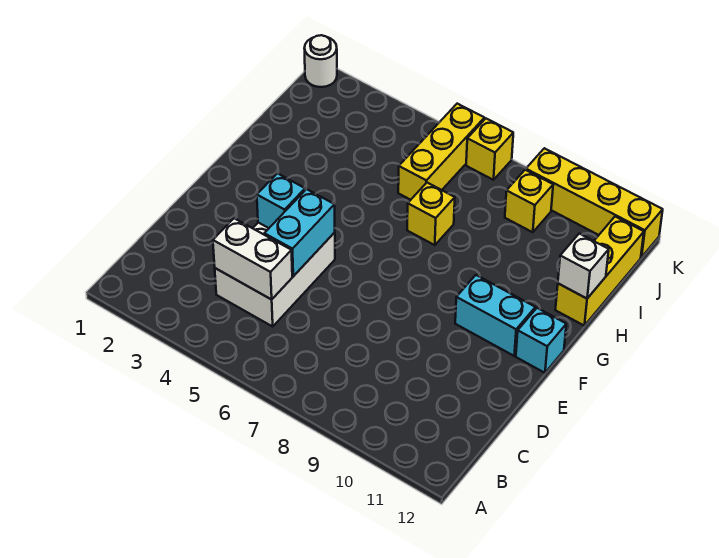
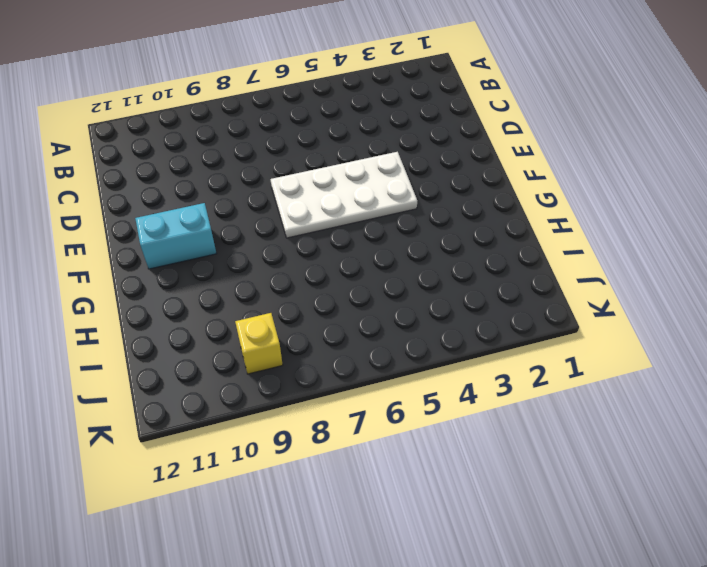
white plate E4:F7 level 1 -> white brick C4:E5 level 1
none -> cyan brick F12 level 1
none -> yellow brick H7 level 1
none -> yellow brick H12:J12 level 1

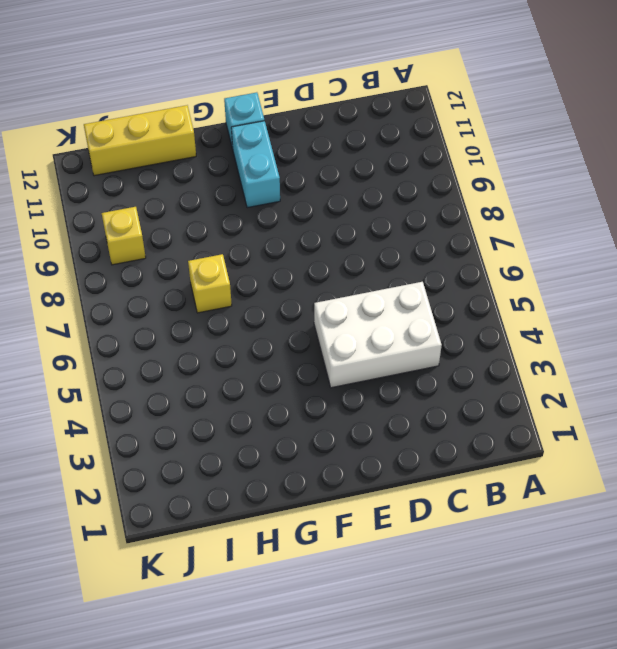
none -> yellow brick I6:K6 level 1
none -> white round brick K1 level 1
none -> yellow brick K7 level 1

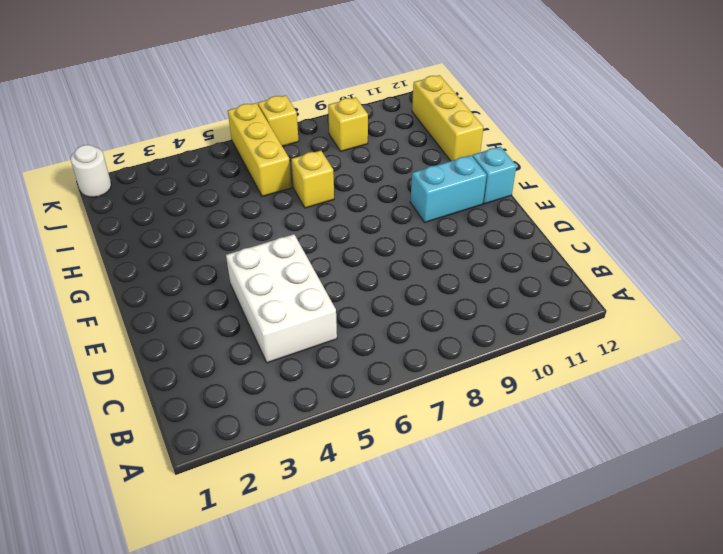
none -> yellow brick K9:K12 level 1
none -> white brick C4:C5 level 2
none -> cyan brick D5:E5 level 2

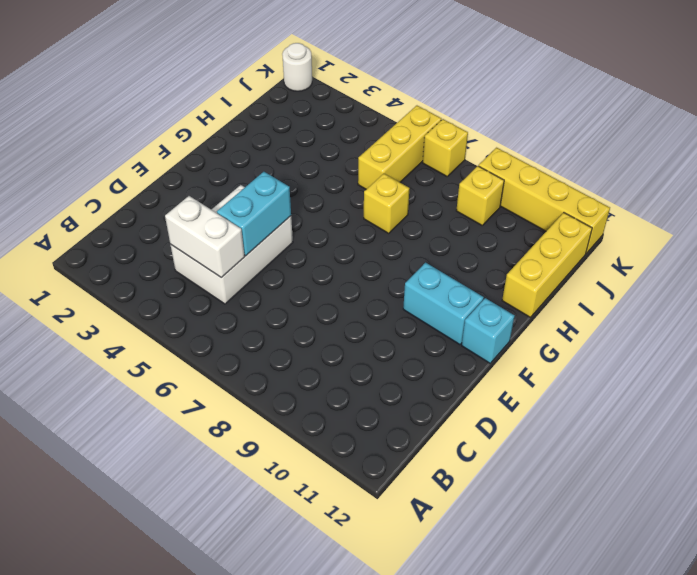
none -> cyan brick E4 level 2
none -> white brick H12 level 2

